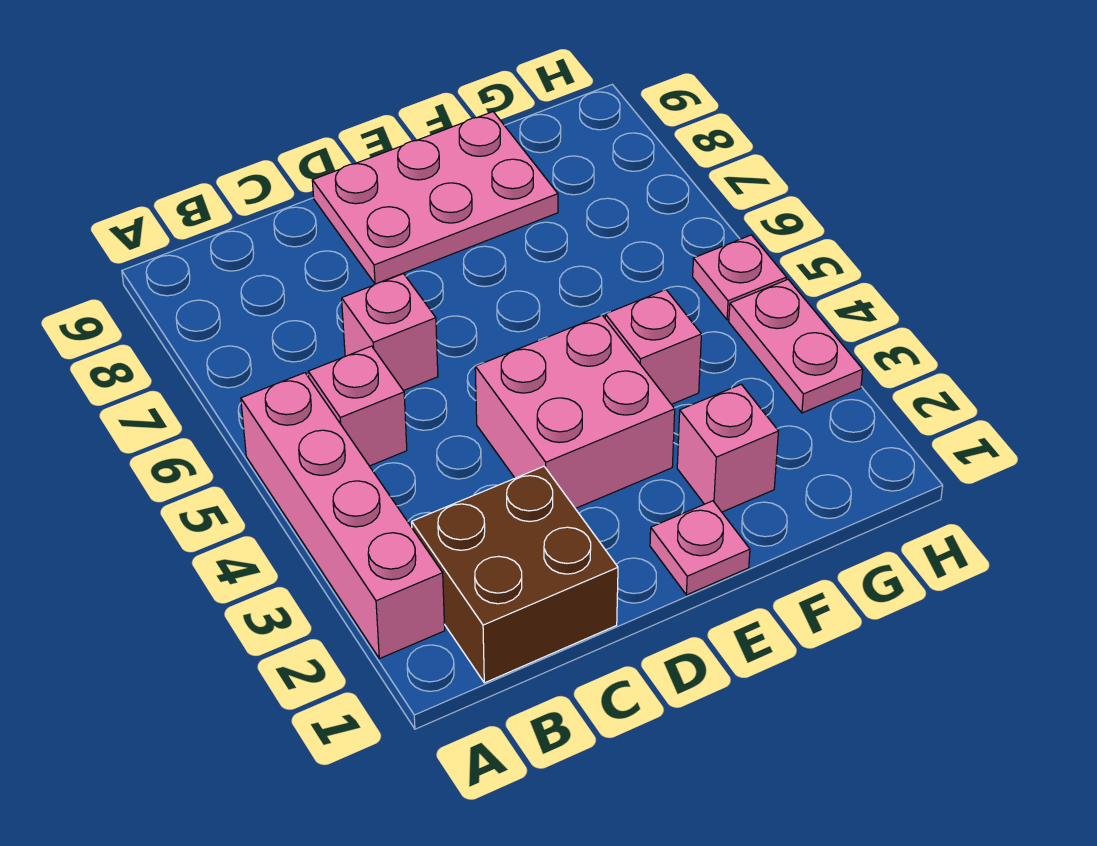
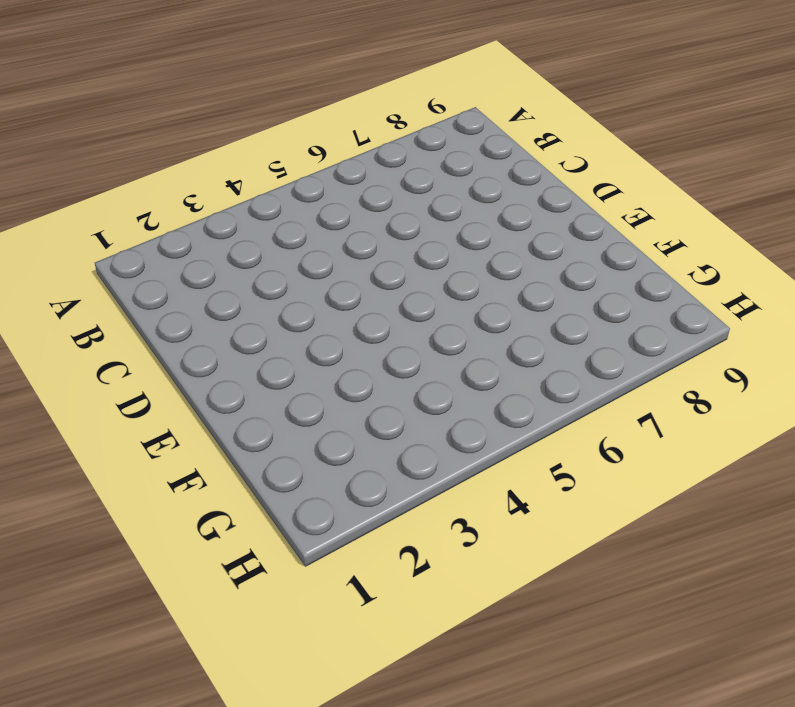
none -> pink brick A2:A5 level 1
none -> brown brick B1:C2 level 1

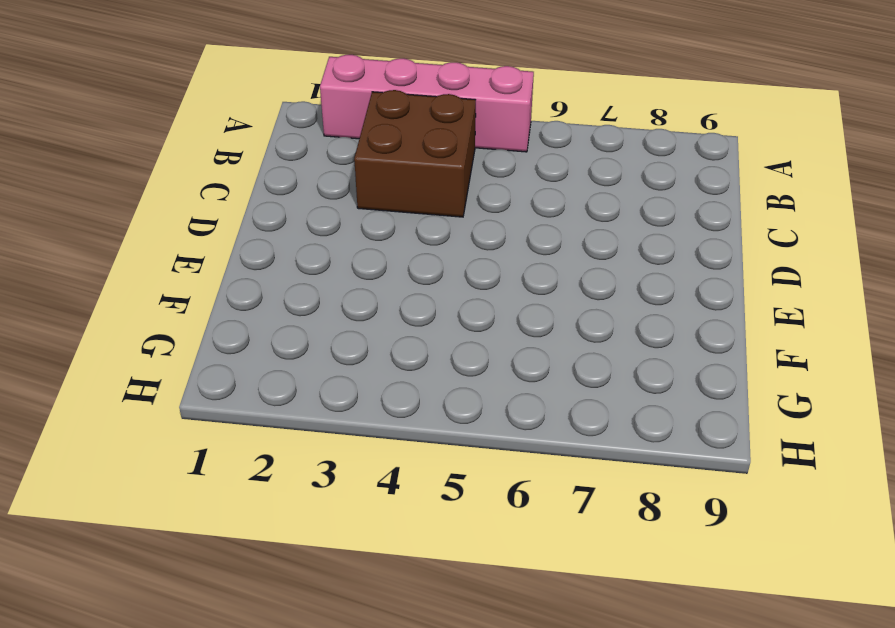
brown brick B3:C4 level 1 -> brown brick B1:C2 level 1
none -> pink brick B5 level 1
none -> pink brick C6 level 1

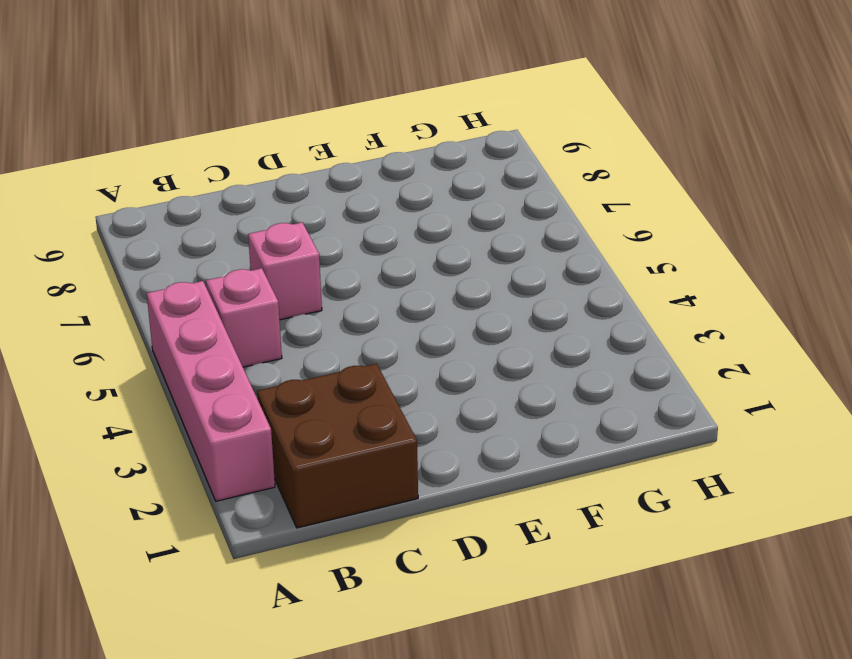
none -> pink brick D3:E4 level 1
none -> pink plate D8:F9 level 1

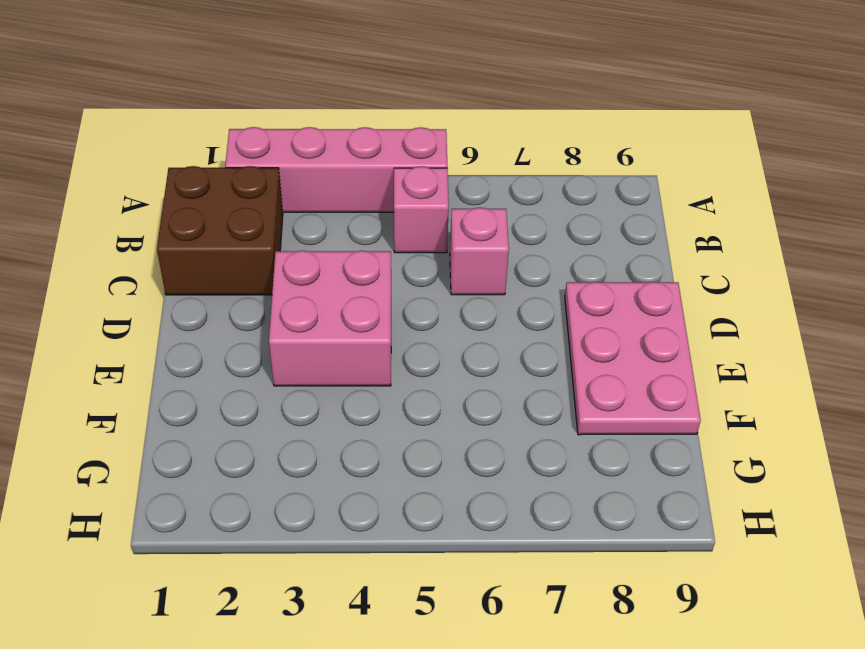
none -> pink plate E1 level 1
none -> pink brick F2 level 1

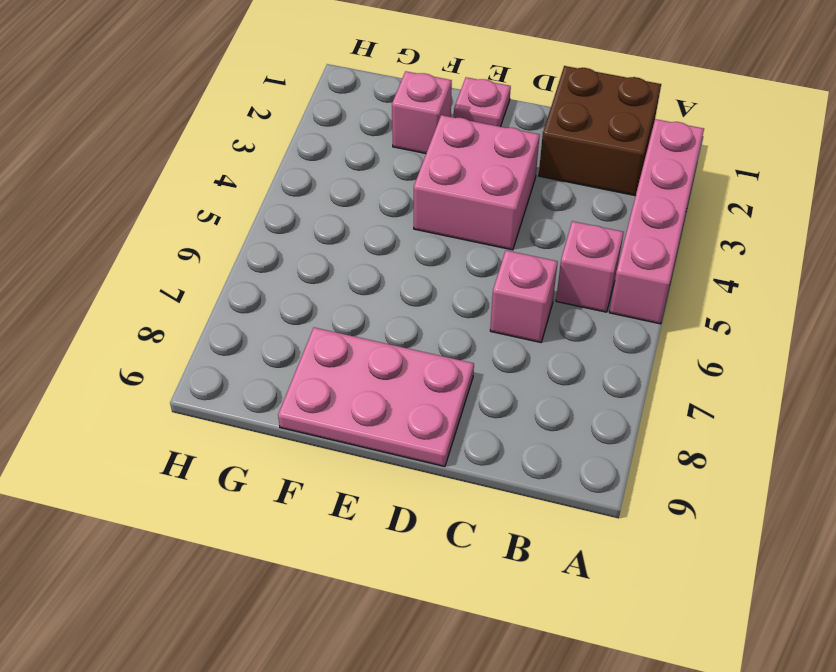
none -> pink brick F4 level 1
none -> pink plate H3:H4 level 1

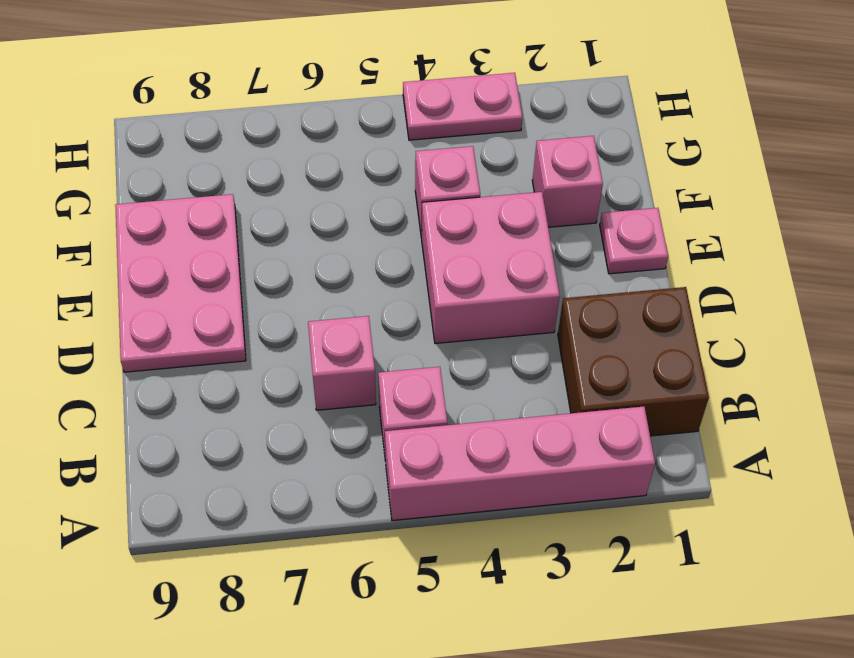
none -> pink plate H5 level 1

